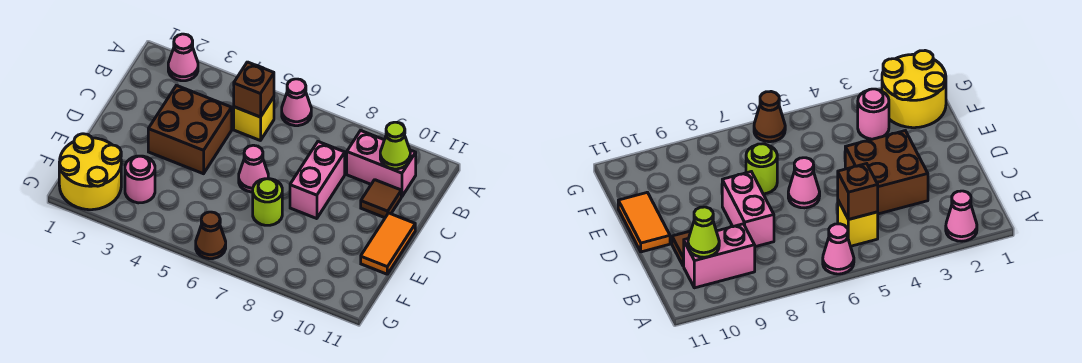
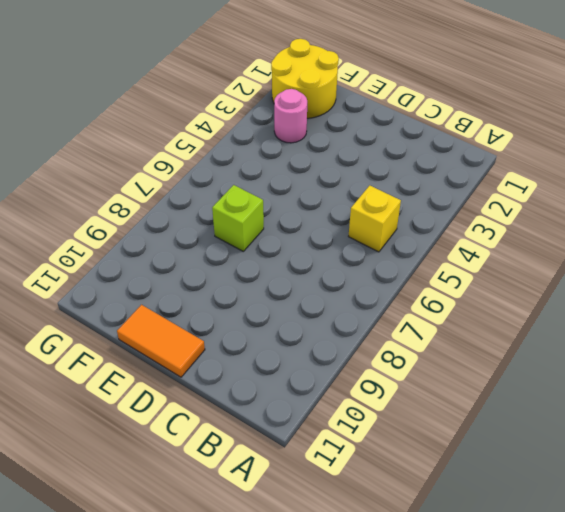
lime brick E7 level 1 -> lime round brick E7 level 1
none -> pink cone A2 level 1
none -> pink cone A6 level 1
none -> pink brick B9:B10 level 1

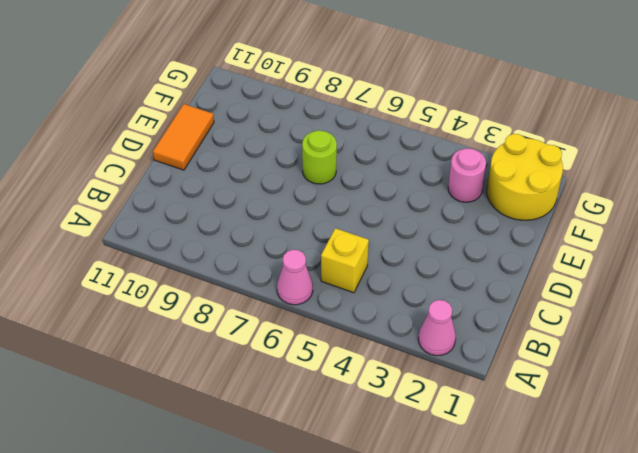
none -> pink brick B9:B10 level 1
none -> brown brick C3:D4 level 1
none -> pink brick C8:D8 level 1

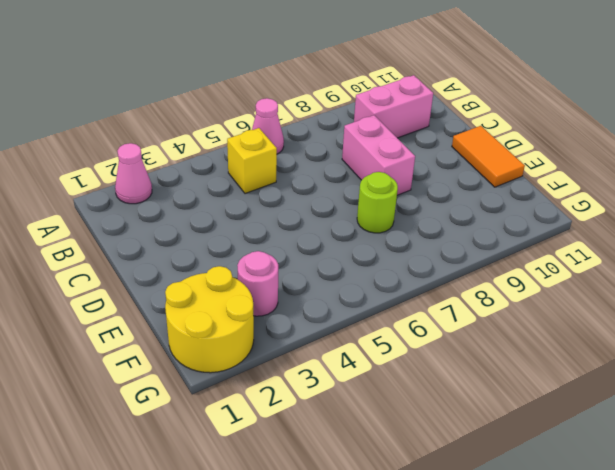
none -> brown brick C3:D4 level 1
none -> brown tile C10 level 1
none -> pink cone D6 level 1

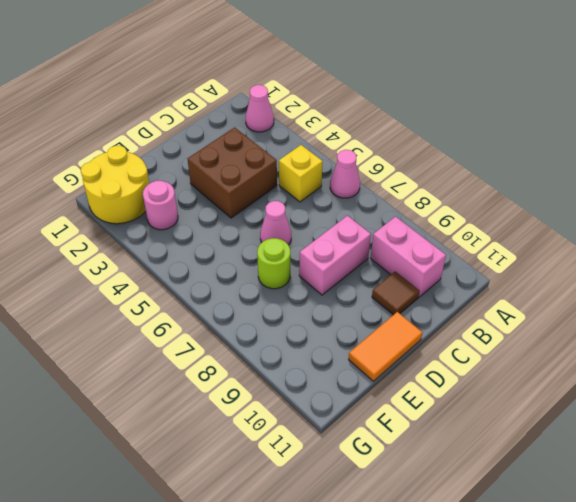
none -> brown cone G6 level 1
none -> brown brick B5 level 2
none -> lime cone B10 level 2

